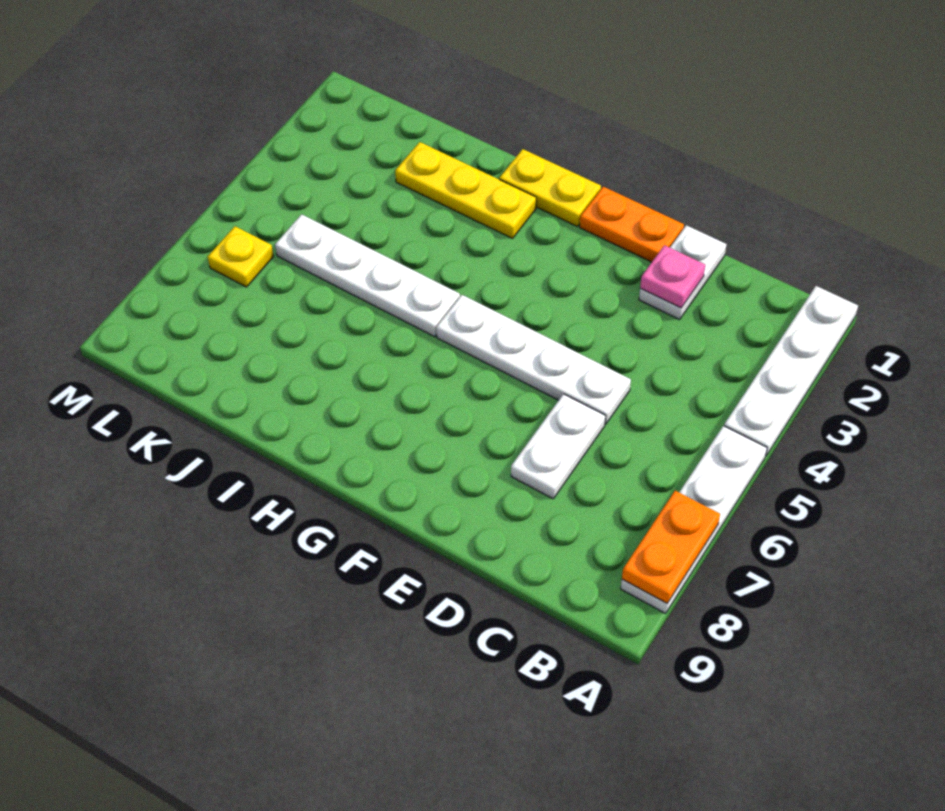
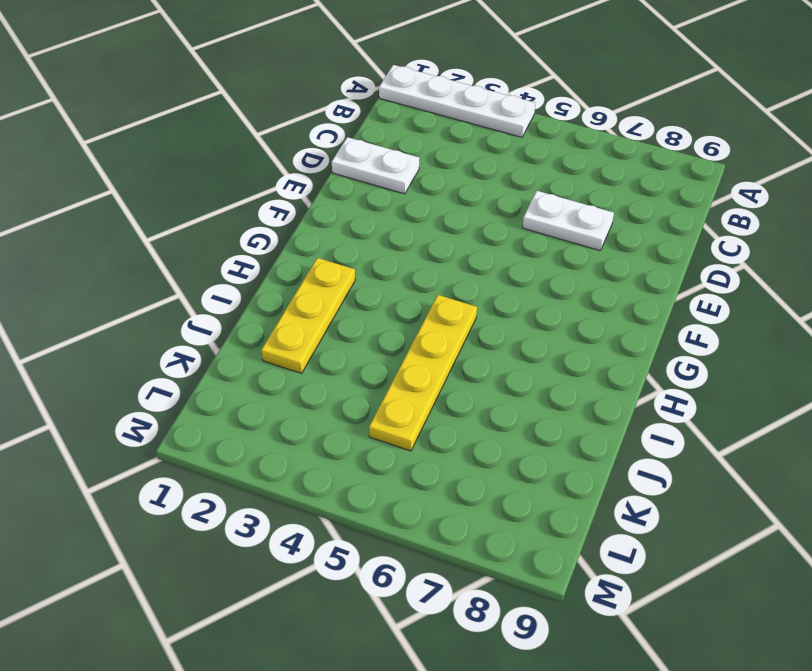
yellow plate H5:K5 level 1 -> white plate H5:K5 level 1
none -> white plate A5:A8 level 1
none -> white plate D5:G5 level 1
none -> orange plate E1:F1 level 1

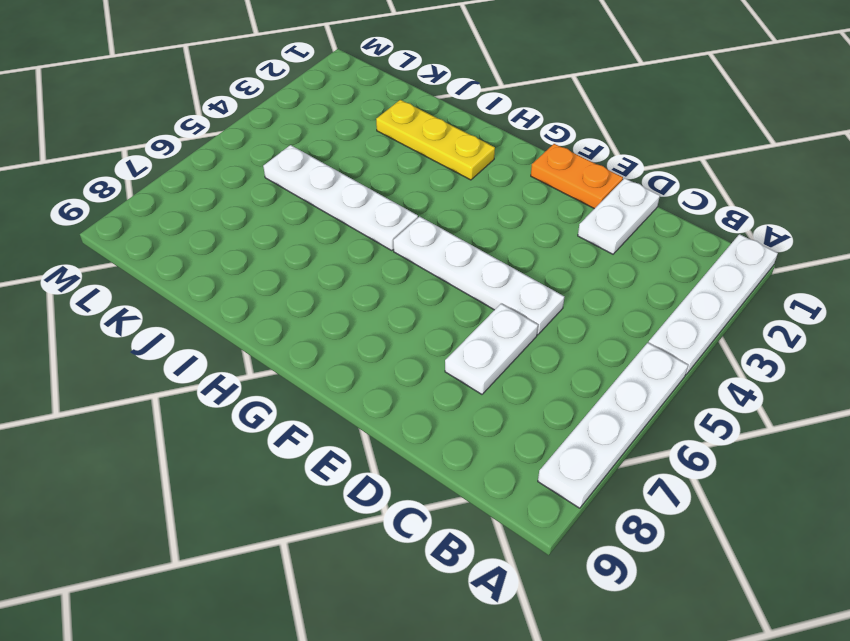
none -> yellow plate G1:H1 level 1
none -> yellow plate L6 level 1
none -> orange plate A7:A8 level 2

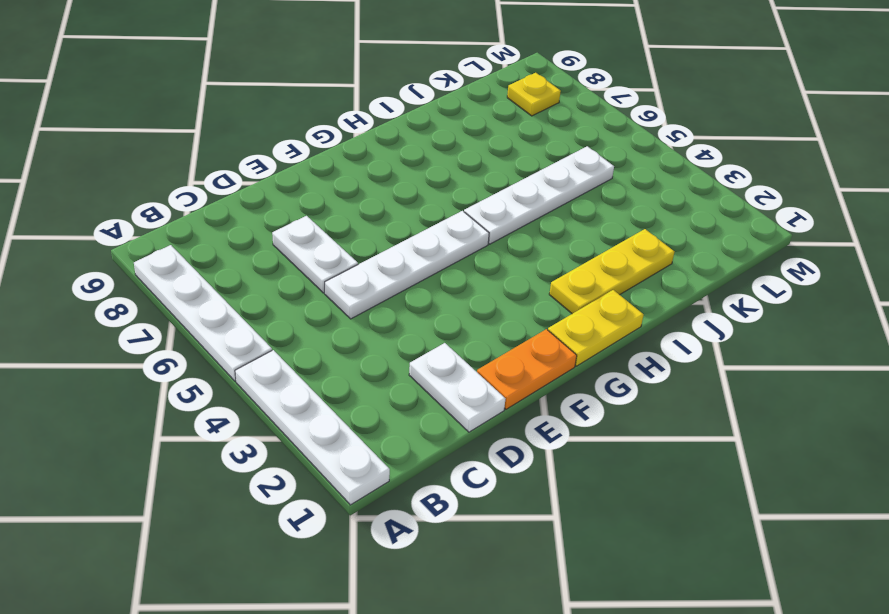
yellow plate L8 level 1 -> yellow plate L6 level 1
none -> orange plate A7:A8 level 2
none -> pink plate D2 level 2

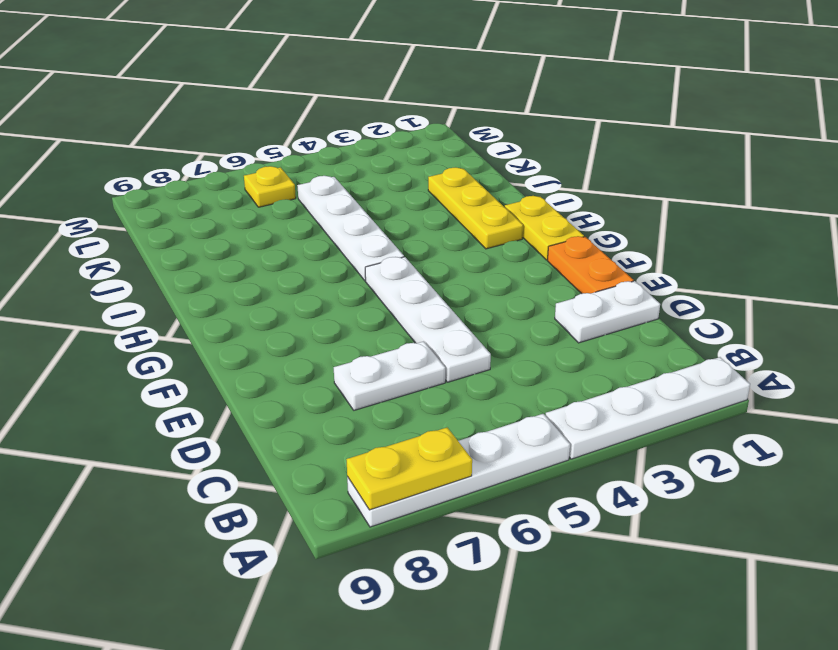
yellow plate A7:A8 level 2 -> orange plate A7:A8 level 2
none -> pink plate D2 level 2

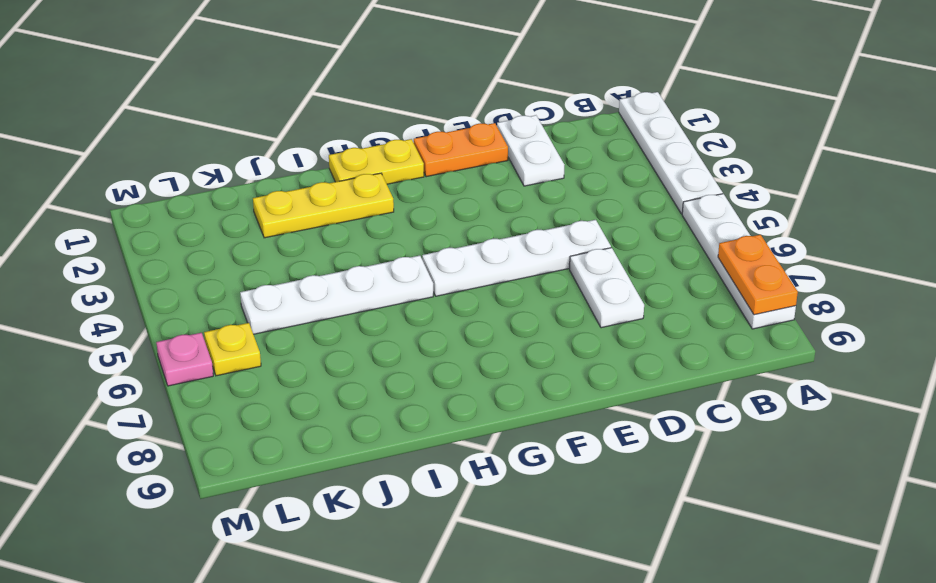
pink plate M6 level 1 -> pink plate D2 level 2

